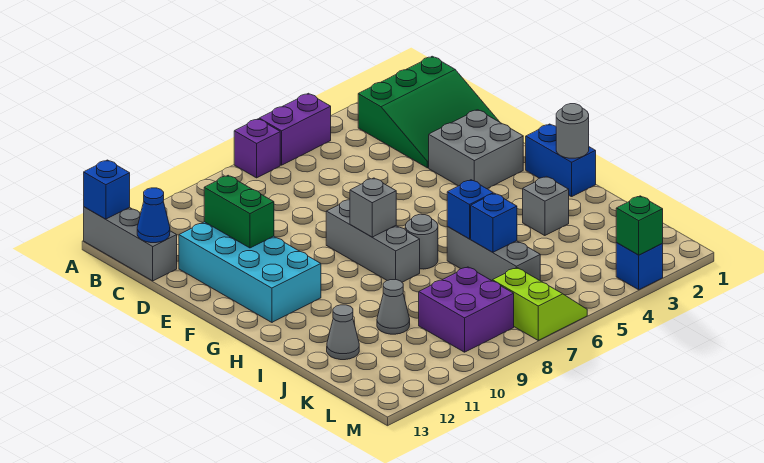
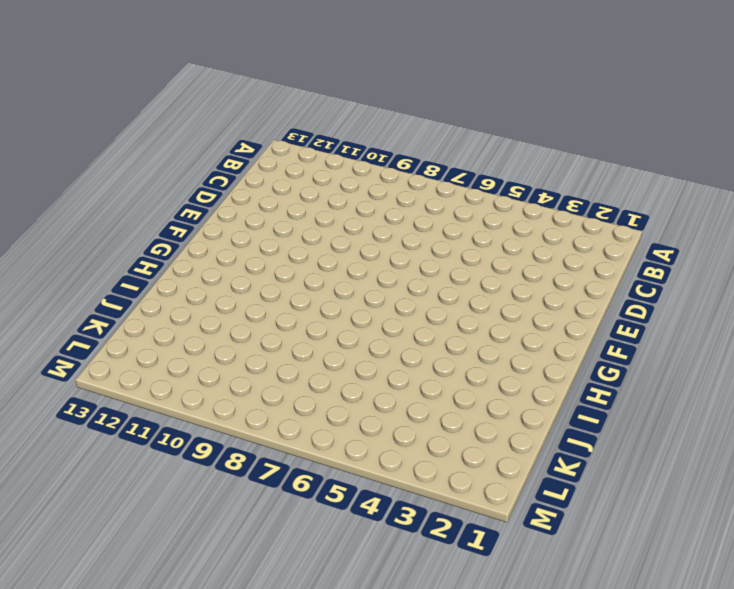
none -> purple brick A5:A6 level 1
none -> purple brick A7 level 1
none -> grey brick A13:C13 level 1

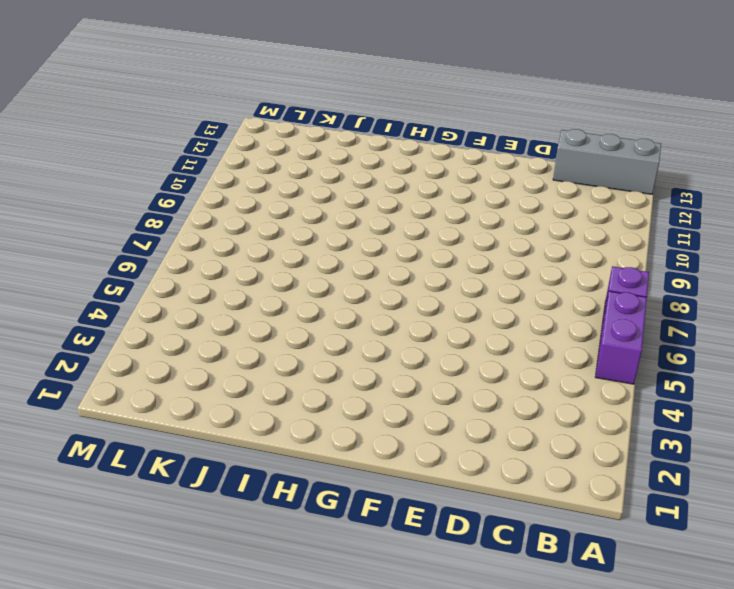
none -> green slope B1:D3 level 1 top B
none -> cyan brick D11:G12 level 1
none -> grey brick E2:F3 level 1

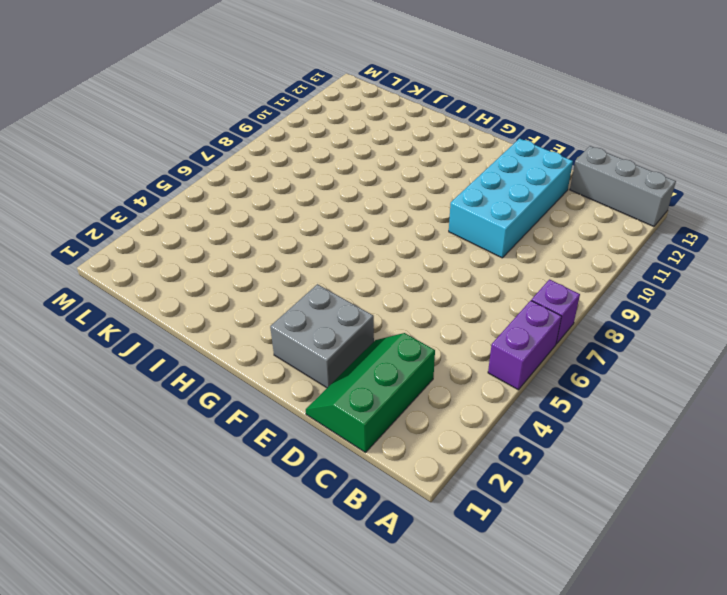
green slope C1:D3 level 1 top C -> green slope B1:D3 level 1 top B
cyan brick D9:E12 level 1 -> cyan brick D11:G12 level 1
none -> grey brick F8:H8 level 1
none -> blue brick G1:H1 level 1
none -> grey round brick H7 level 1

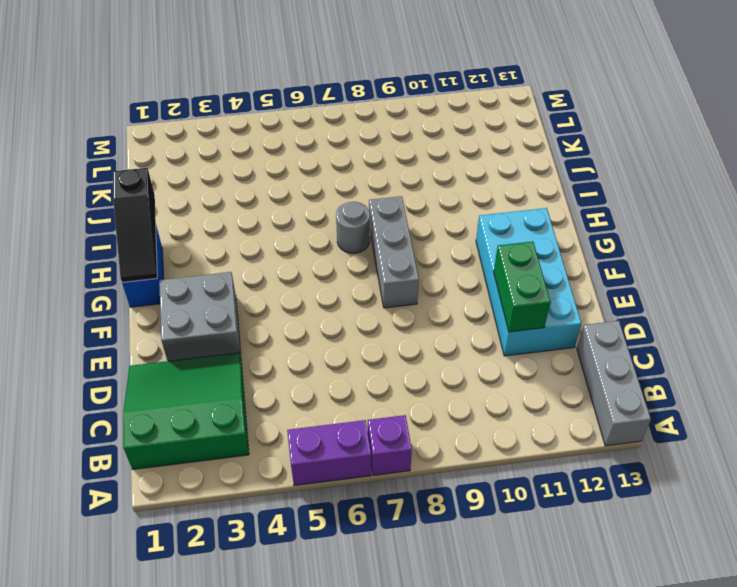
black slope G1:I1 level 2 top I -> grey round brick H1 level 2
none -> grey brick I3 level 1
none -> grey brick I6:K6 level 1
none -> grey cone J10 level 1

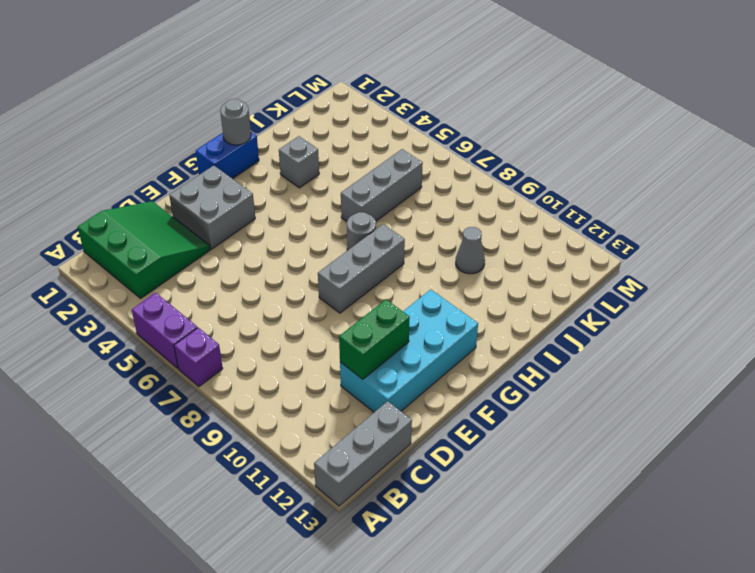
none -> grey cone J12 level 1
none -> purple brick K8:L9 level 1
none -> lime slope L6:M7 level 1 top 7

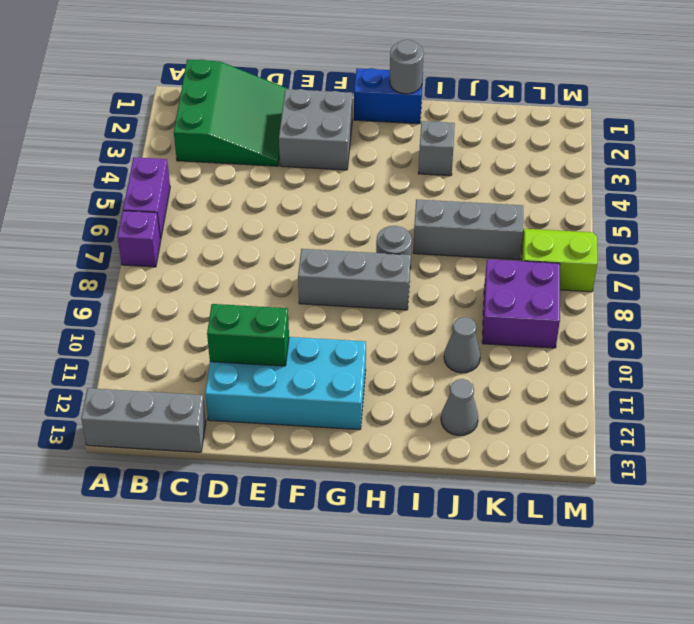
none -> blue brick M3 level 1
none -> blue brick A13 level 2
none -> blue cone C13 level 2

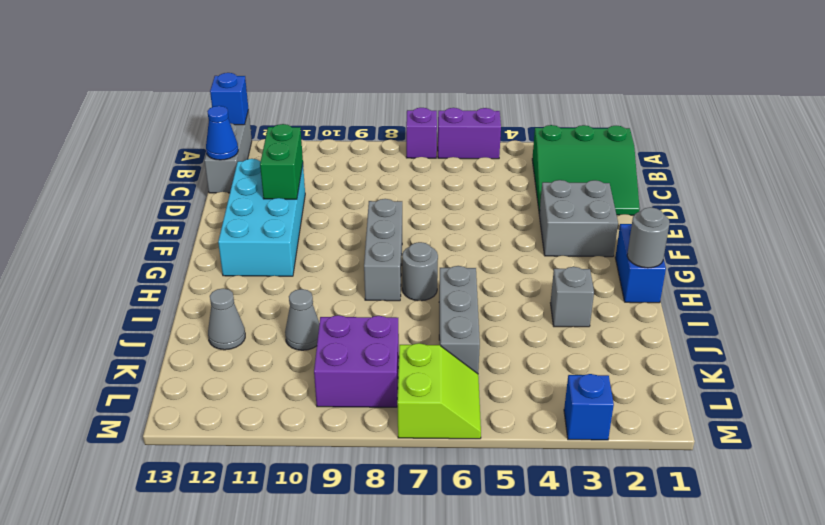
none -> grey brick G8 level 2
none -> blue brick I6 level 2
none -> blue brick J6 level 2

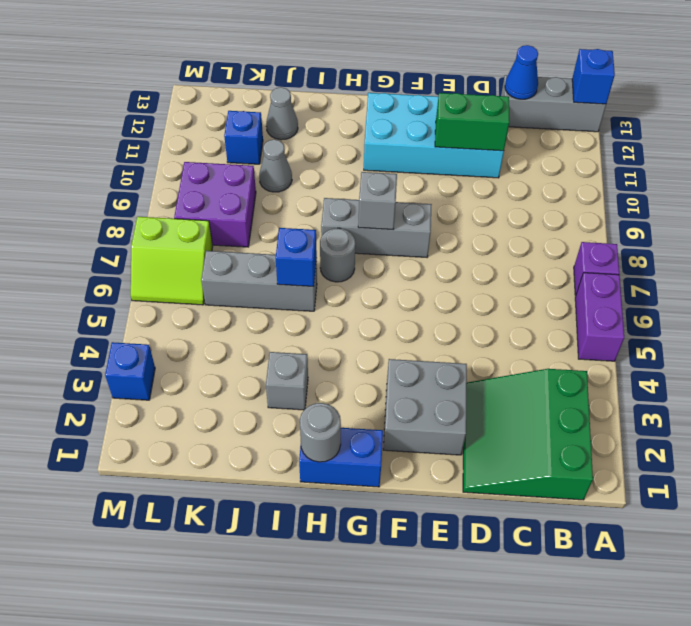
blue brick K11 level 1 -> blue brick J6 level 2
none -> green brick M3 level 2

